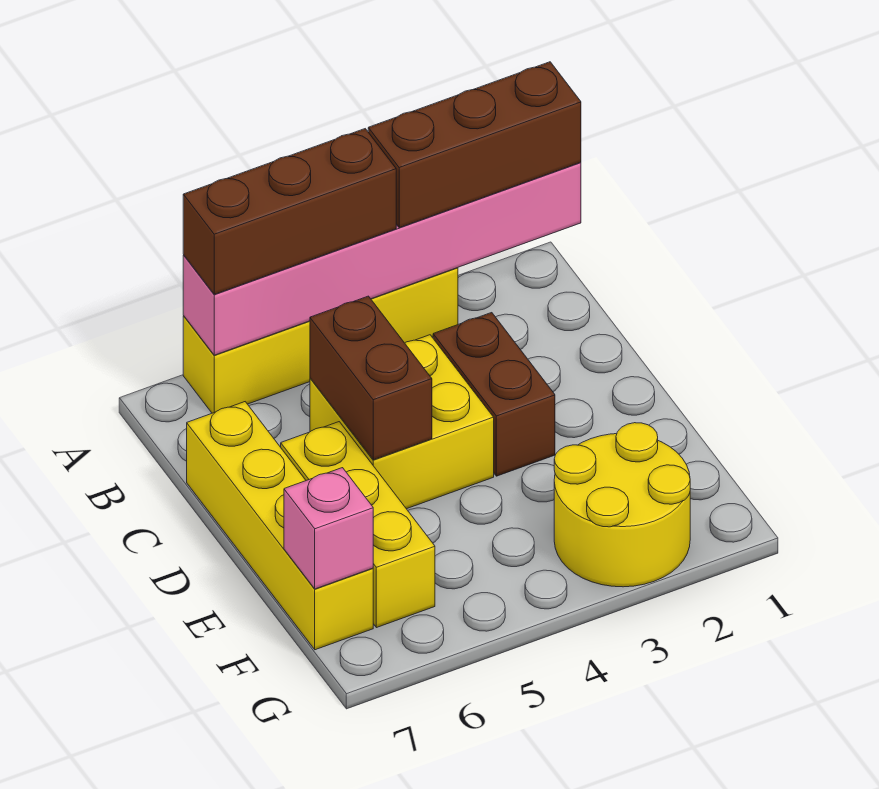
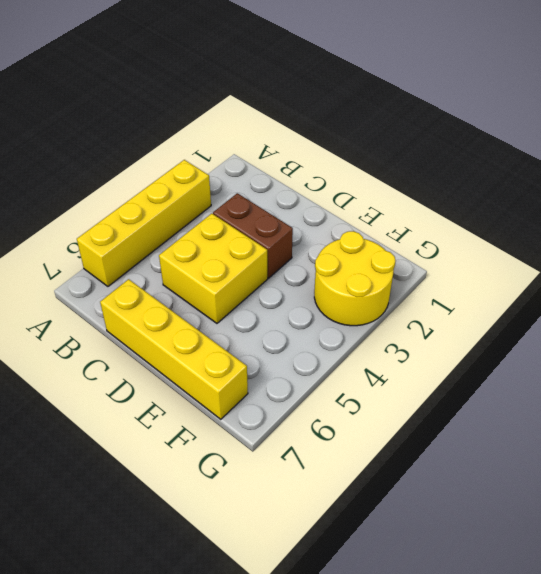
none -> yellow brick D6:F6 level 1
none -> pink brick A1:A6 level 2

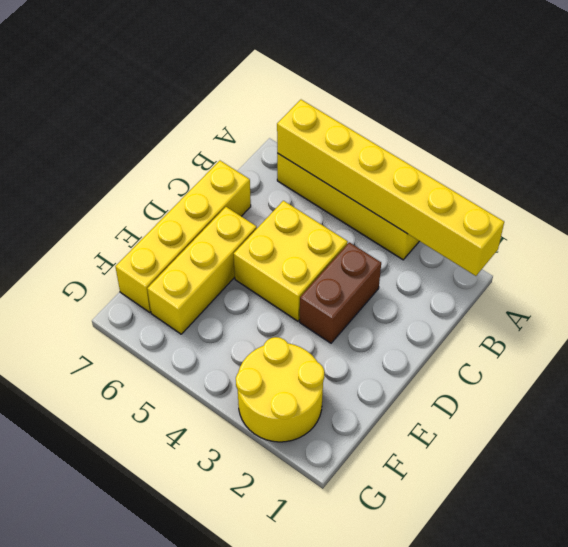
yellow brick A1:A6 level 2 -> pink brick A1:A6 level 2
none -> brown brick C5:D5 level 2
none -> pink brick F7 level 2

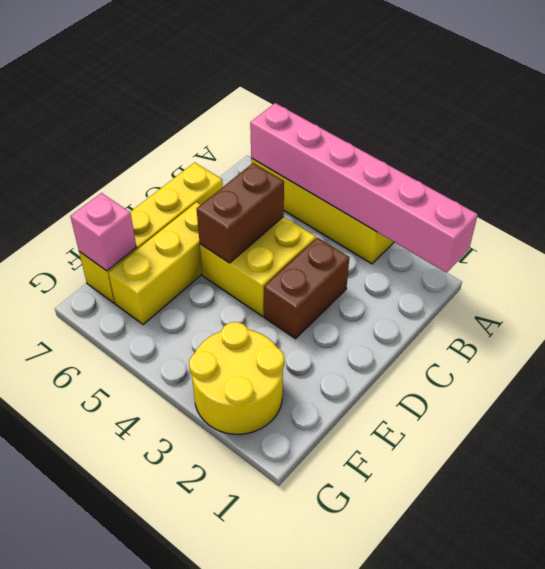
none -> brown brick A1:A3 level 3
none -> brown brick A4:A6 level 3

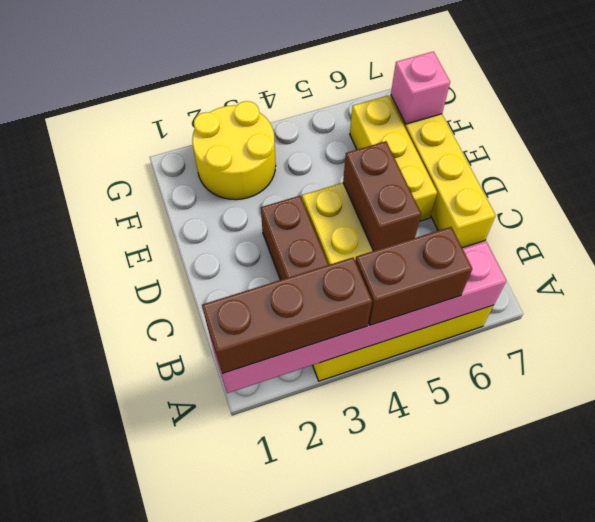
brown brick A4:A5 level 3 -> brown brick A4:A6 level 3

